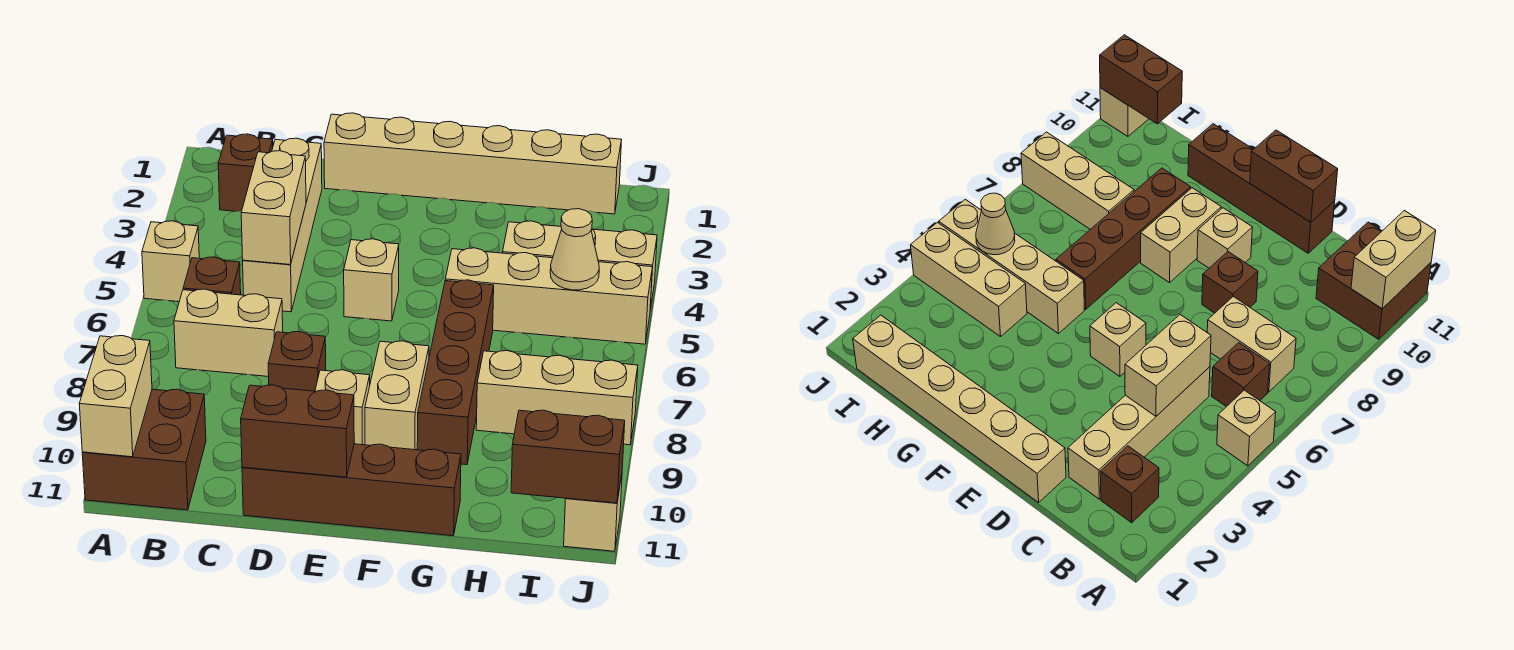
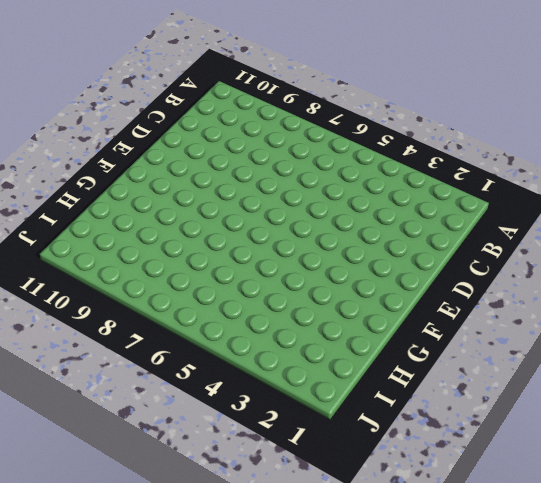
none -> tan brick A5 level 1
none -> brown brick A10:B11 level 1
none -> brown brick B2 level 1

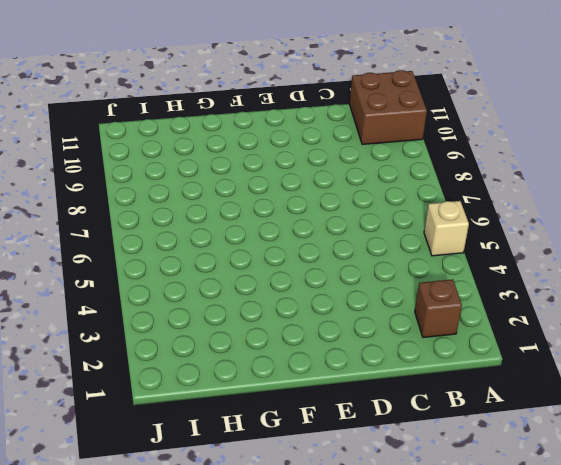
none -> brown brick B6 level 1
none -> tan brick B7:C7 level 1
none -> tan brick C2:C5 level 1

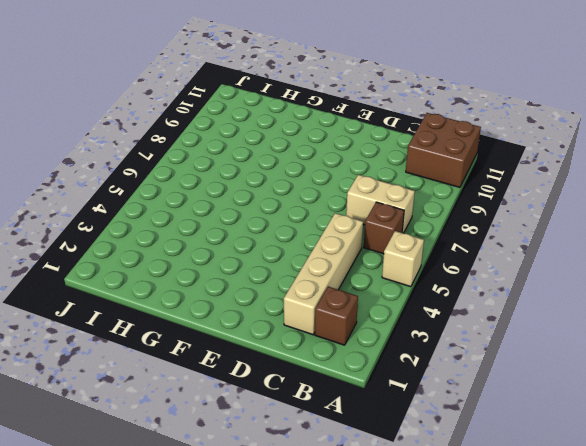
none -> tan brick D1:I1 level 1
none -> brown brick D8 level 1
none -> brown brick D11:G11 level 1

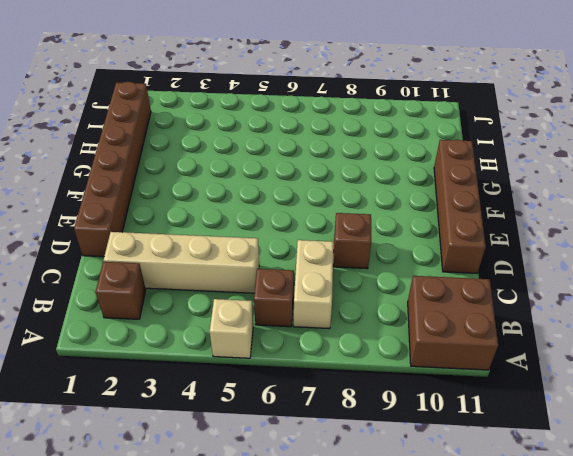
brown brick D1:I1 level 1 -> tan brick D1:I1 level 1
none -> tan brick E5 level 1
none -> tan brick E9 level 1
none -> tan brick F8:F9 level 1

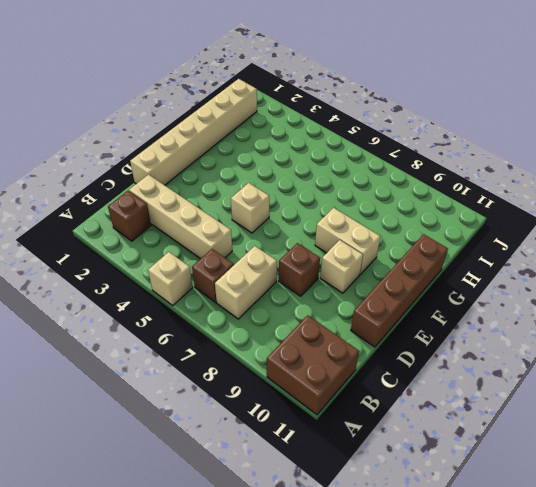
none -> tan brick G5:J5 level 1
none -> brown brick G6:G9 level 1
none -> tan brick H4:J4 level 1

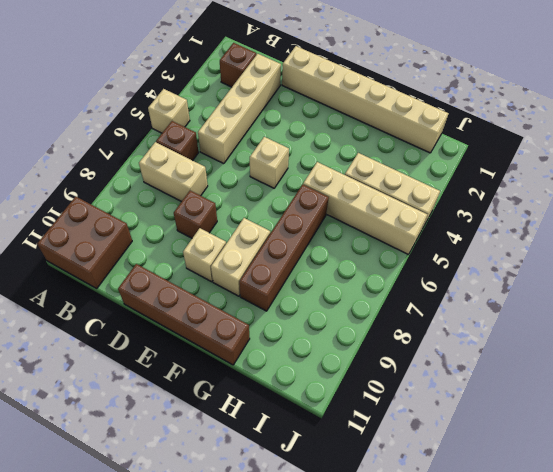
none -> tan brick H8:J8 level 1
none -> tan brick J11 level 1
none -> tan brick A10:A11 level 2

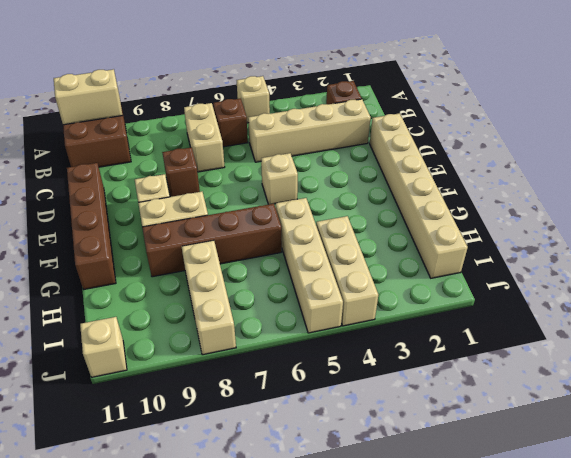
none -> tan brick C4:C5 level 2
none -> brown brick D11:E11 level 2
none -> tan cone I5 level 2

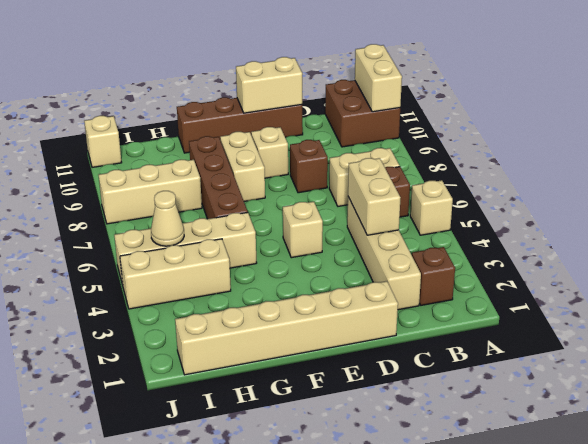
tan brick D11:E11 level 2 -> brown brick D11:E11 level 2
none -> brown brick I11:J11 level 2

